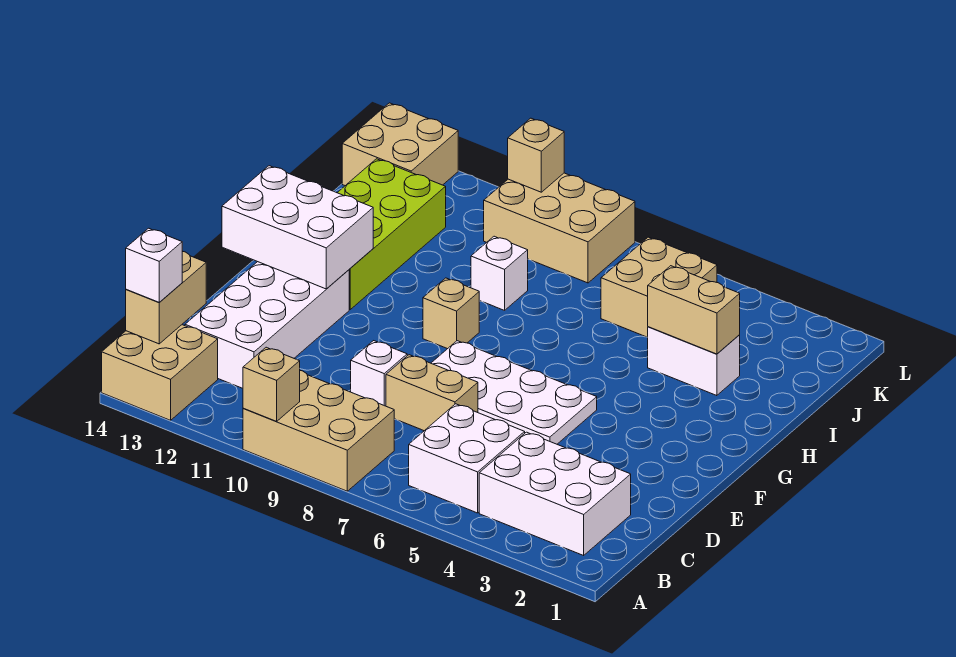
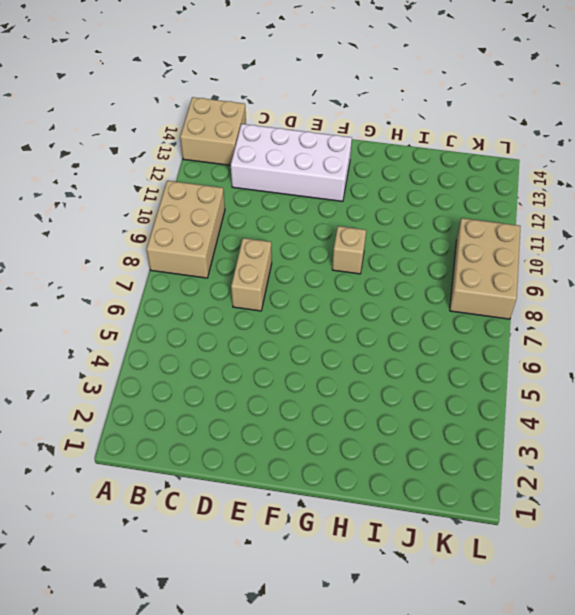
none -> white brick B2:C4 level 1
none -> white brick B5:C6 level 1
none -> white brick D9 level 1

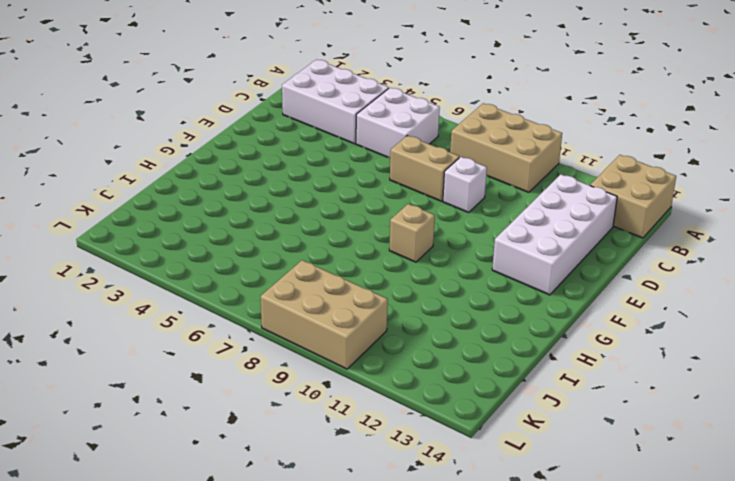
none -> white plate E5:F8 level 1
none -> lime brick G12:J13 level 1
none -> white brick I3:I4 level 1

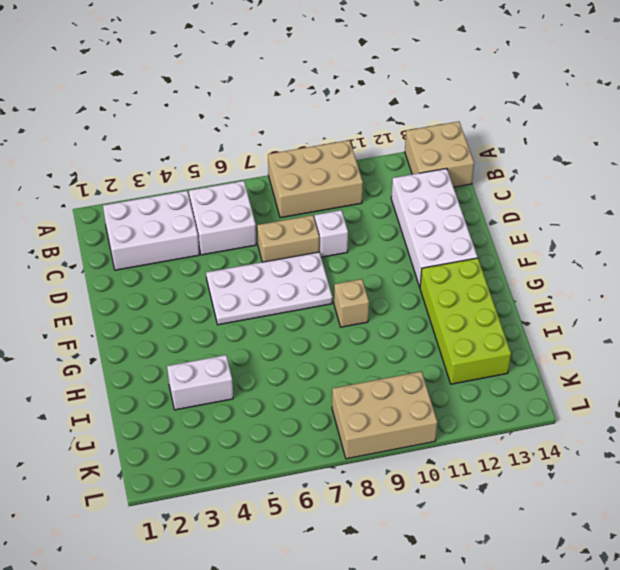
none -> white brick I9 level 1
none -> tan brick J5:K6 level 1
none -> tan brick K13:L14 level 1

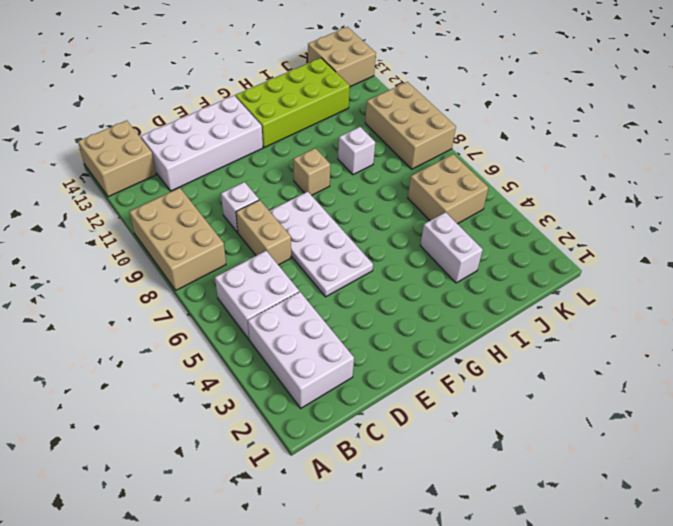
none -> tan brick A10 level 2
none -> tan brick B14:C14 level 2
none -> white brick F12:G14 level 2

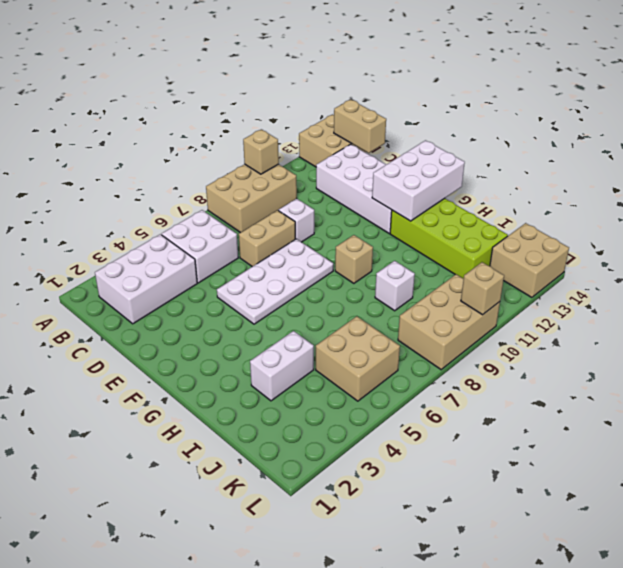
none -> tan brick I3:I4 level 2
none -> white brick B14 level 3

